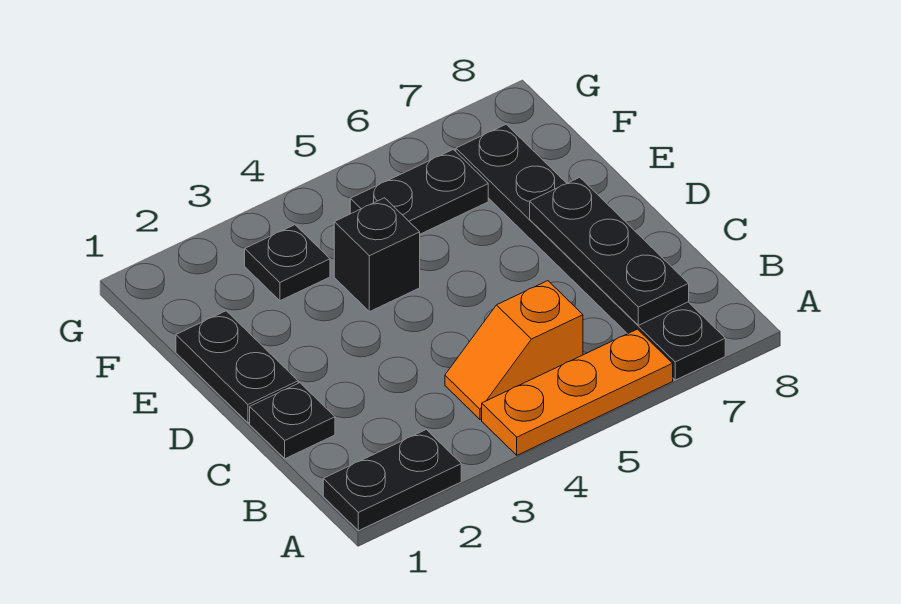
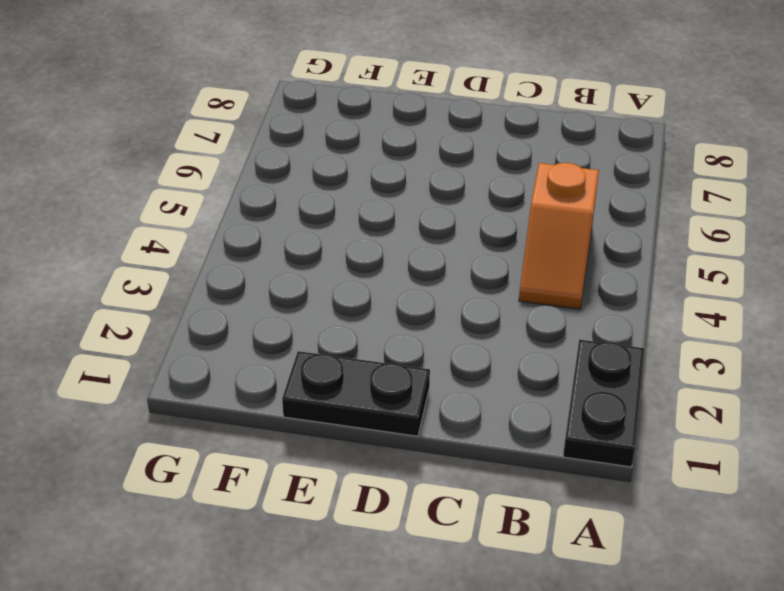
none -> orange plate A4:A6 level 1
none -> black plate A7:F7 level 1

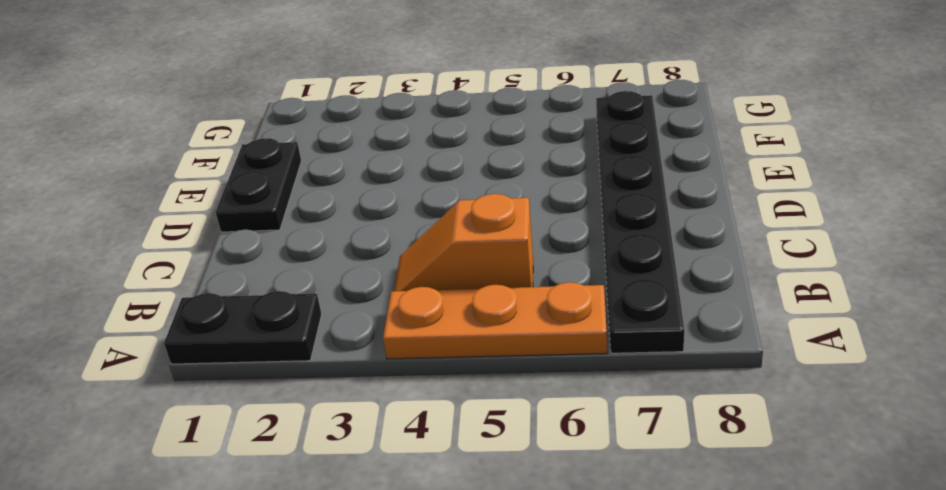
none -> black plate C1 level 1
none -> black brick E4 level 1

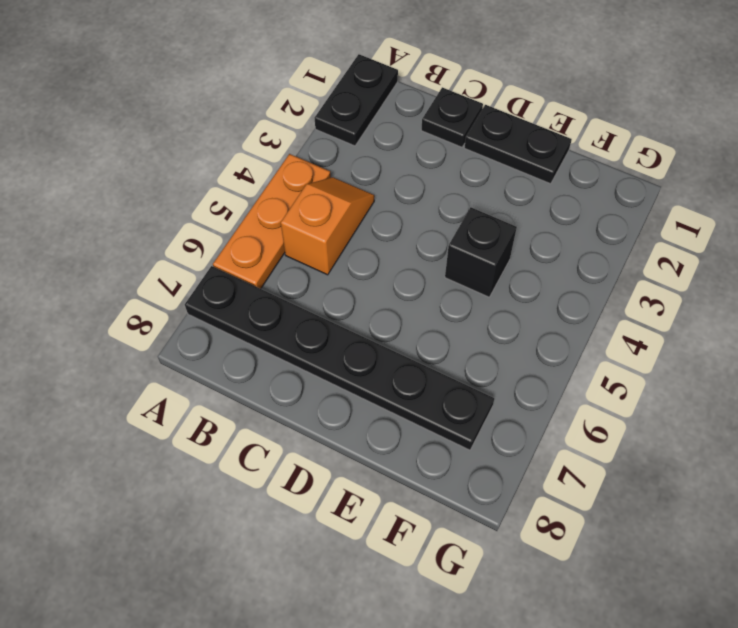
none -> black plate F3 level 1
none -> black plate F5:F6 level 1

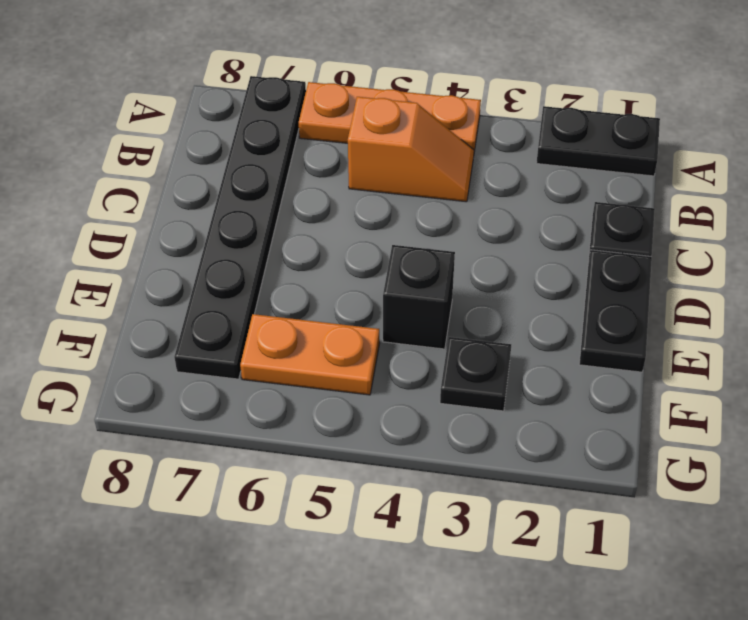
orange plate F5:F6 level 1 -> black plate F5:F6 level 1
none -> black plate B7:D7 level 2

